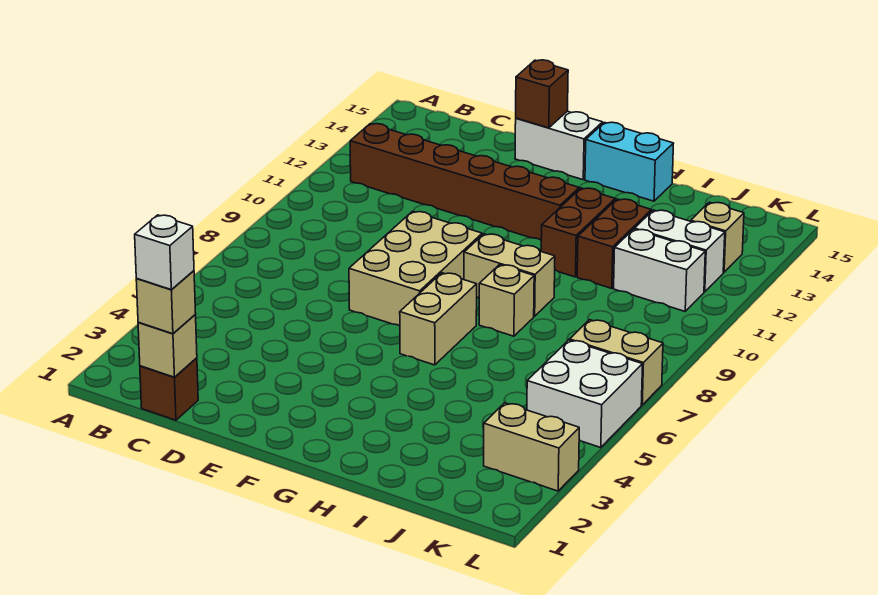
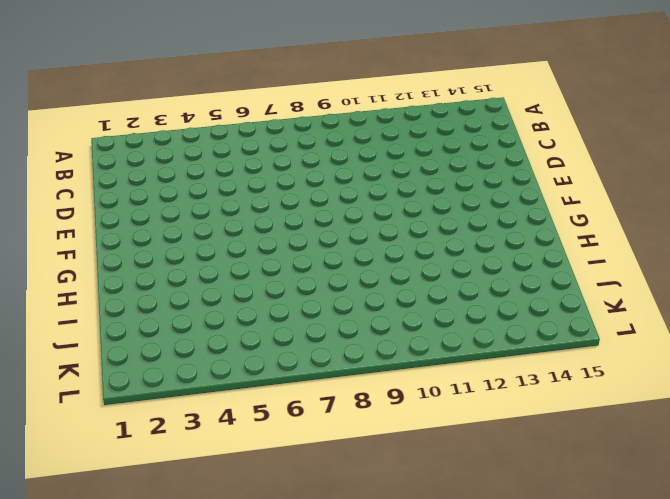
none -> brown brick B12:G12 level 1
none -> brown brick C1 level 1
none -> tan brick E7:F9 level 1

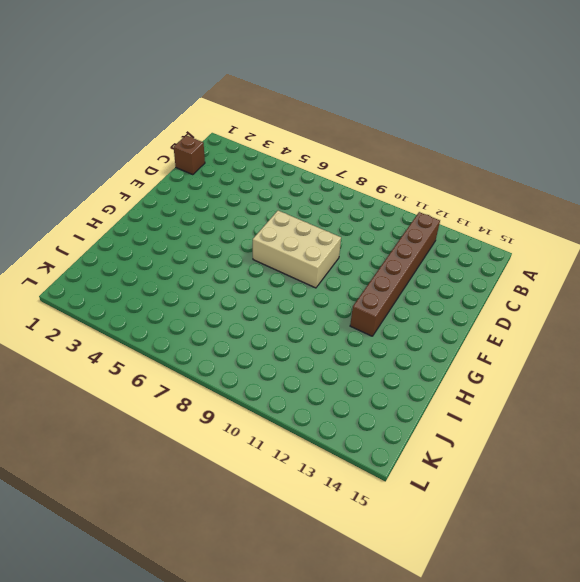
none -> white brick E15:F15 level 1
none -> tan brick G6:G7 level 1
none -> tan brick G9:H9 level 1

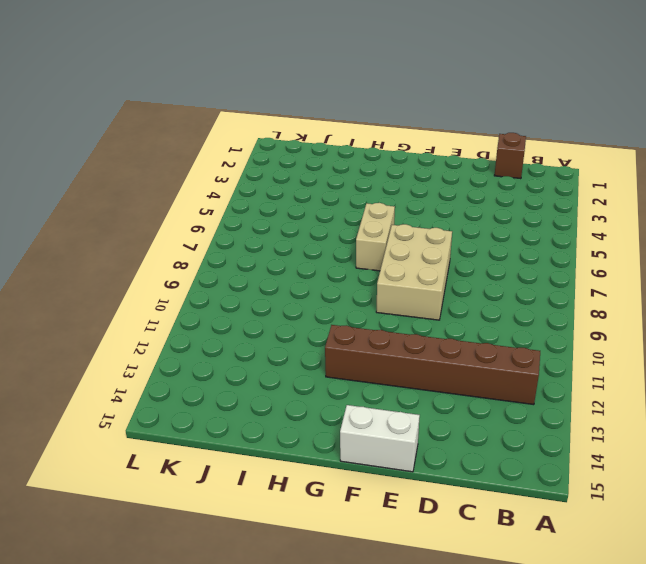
none -> tan brick G9:H9 level 1
none -> cyan brick G15:H15 level 1
none -> tan brick H8 level 1

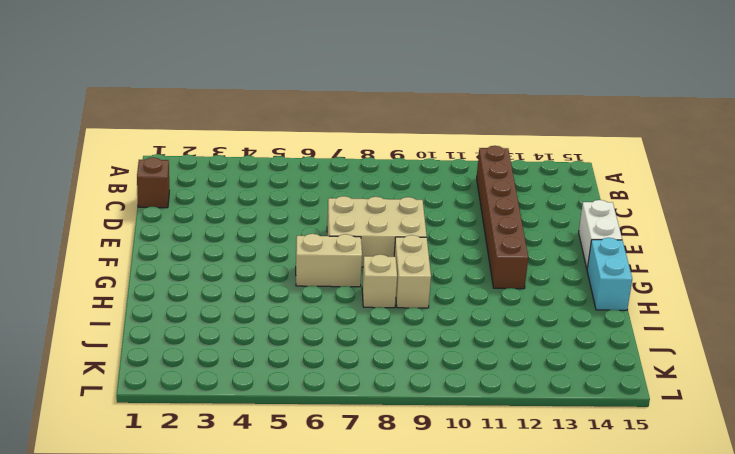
none -> brown brick H11:H12 level 1
none -> brown brick I11:I12 level 1
none -> white brick J11:K11 level 1

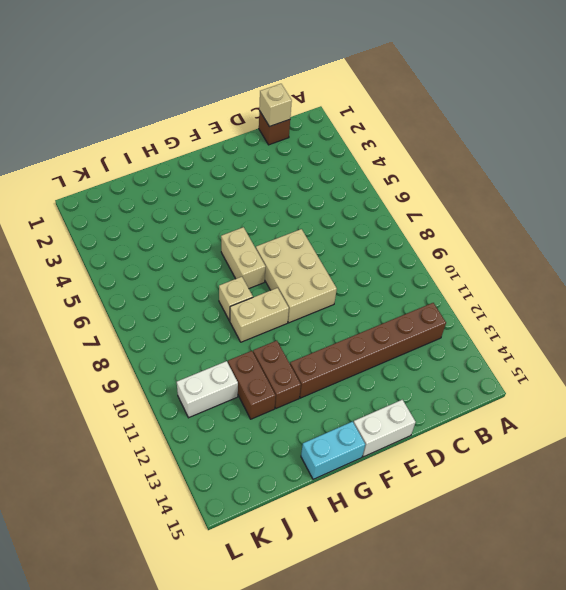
none -> white brick J12:K12 level 1
none -> tan brick K3:L3 level 1
none -> white brick K5:L6 level 1

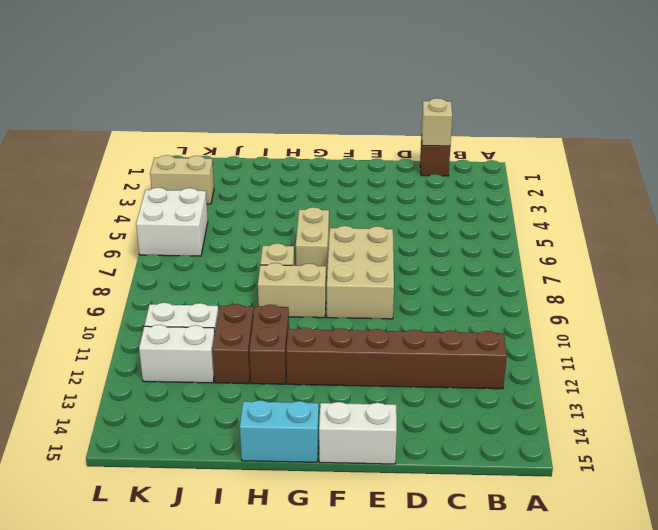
none -> tan brick K7:L7 level 1
none -> tan brick K13 level 1
none -> brown brick E15 level 2

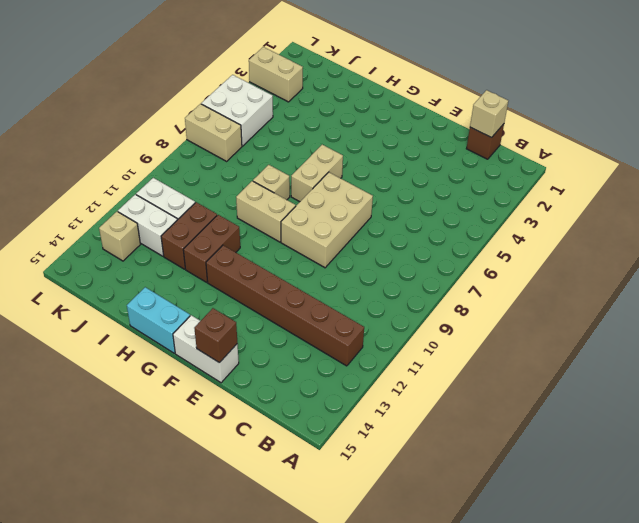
none -> tan brick C1 level 3
none -> white brick C1 level 4

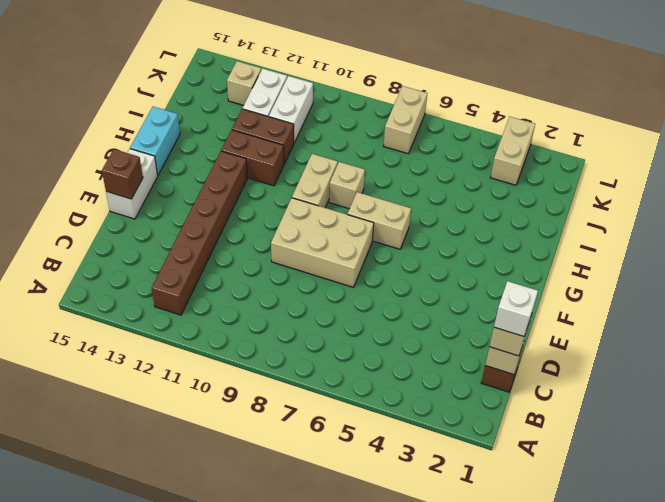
none -> white brick K5:L6 level 1

